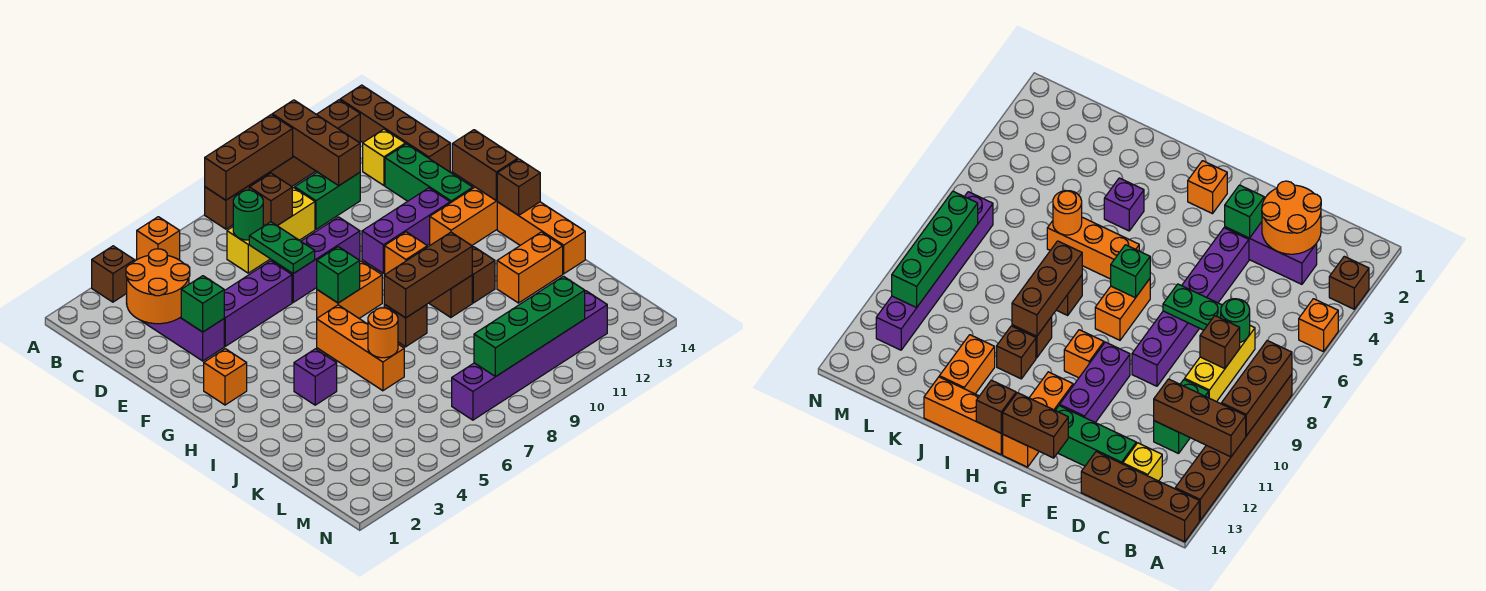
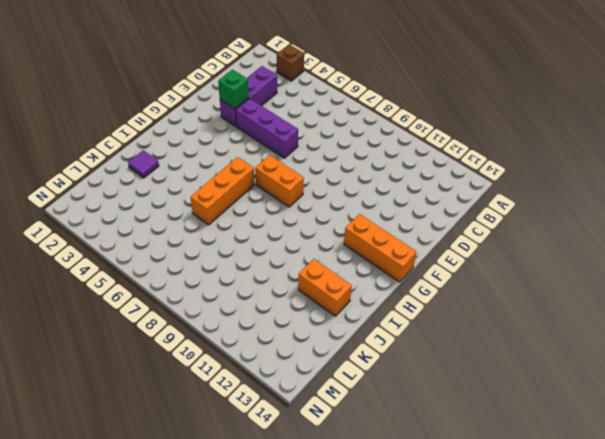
purple tile J2 level 1 -> none
none -> orange brick A5 level 1
none -> brown brick A8:A13 level 1
none -> brown brick A14:D14 level 1
none -> yellow brick C7:C9 level 1

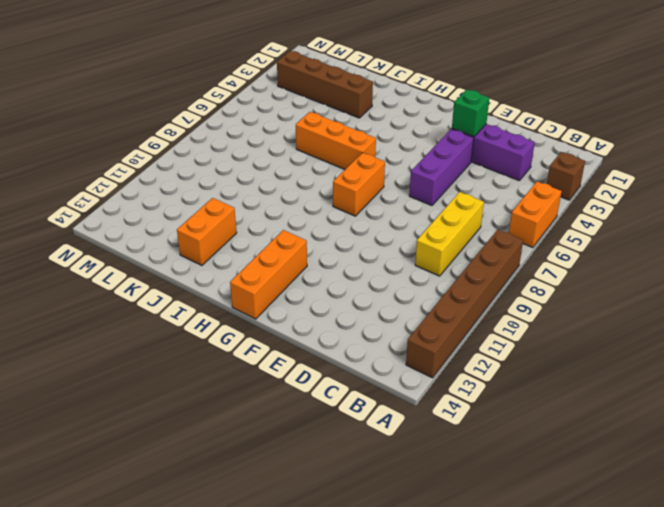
orange brick A5:A6 level 1 -> orange brick A5 level 1
brown brick J3:M3 level 1 -> brown brick A14:D14 level 1
none -> green brick C10:C11 level 1
none -> yellow brick C13 level 1
none -> green brick D13:F13 level 1
none -> purple brick E7:E9 level 1

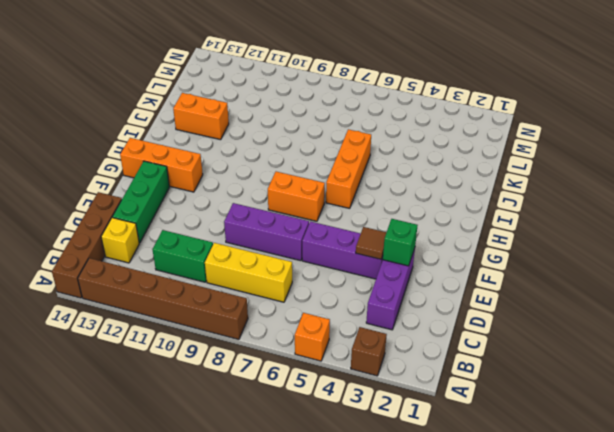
brown tile E4 level 2 -> none
none -> purple brick F10:F12 level 1
none -> orange brick G2 level 1
none -> orange brick G10 level 1
none -> orange brick H14:J14 level 1

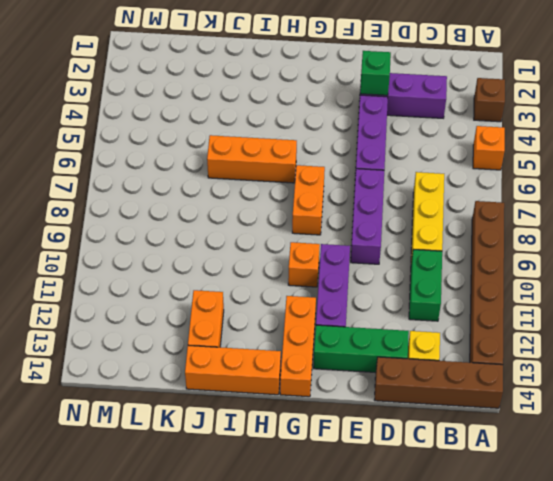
none -> orange brick G2 level 1
none -> purple brick I4 level 1
none -> brown brick I8 level 1
none -> brown brick I10 level 1

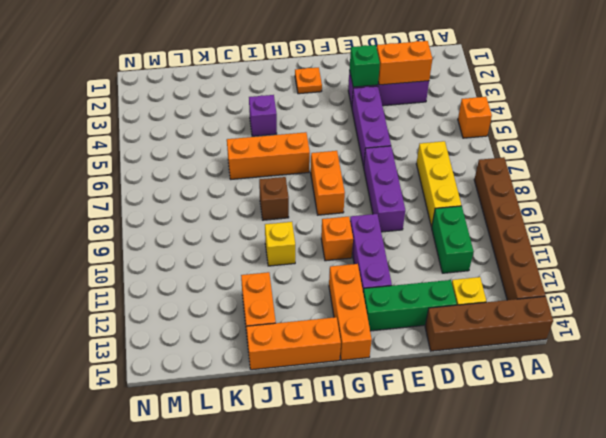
orange brick C3:D3 level 2 -> orange round brick C2:D3 level 2
orange plate G2 level 1 -> orange brick G2 level 1
yellow brick I10 level 1 -> brown brick I10 level 1
none -> brown brick A3 level 1
none -> brown brick I11 level 1
none -> purple brick M7:M12 level 1
none -> brown brick A8:A10 level 2

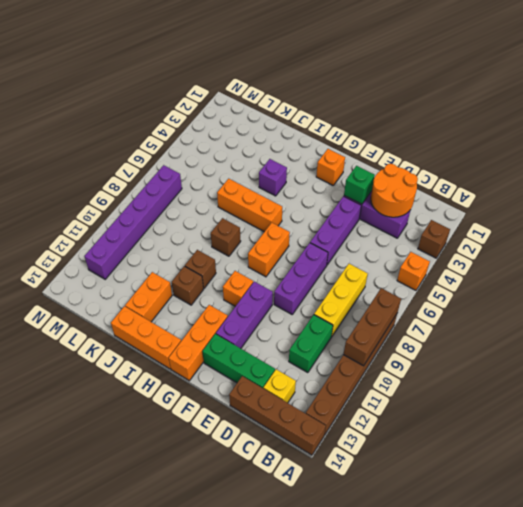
none -> brown brick A11:C11 level 2
none -> green round brick C7 level 2
none -> brown brick C8 level 2
none -> green plate D7:E7 level 2

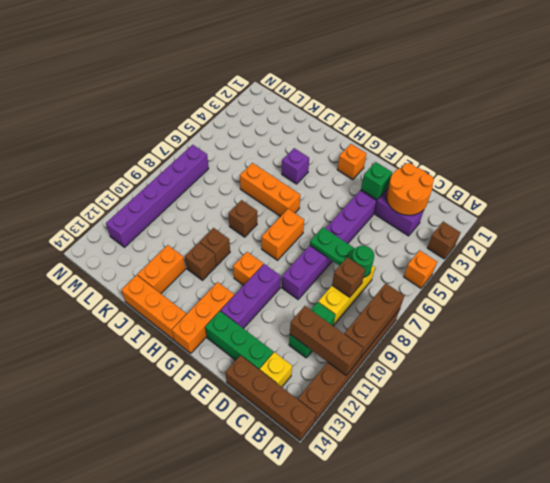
none -> brown brick F14:G14 level 2
none -> green brick G7 level 2
none -> brown brick H14 level 2
none -> brown brick I8:I10 level 2

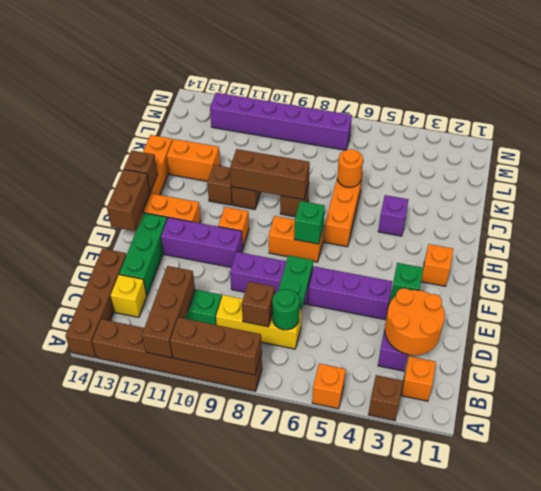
orange brick B2 level 1 -> none
none -> green brick M8:M11 level 2

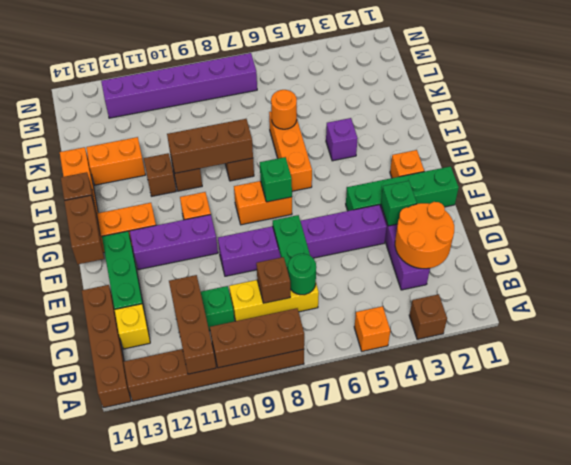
green brick F1:F4 level 1 -> green brick M8:M11 level 2

